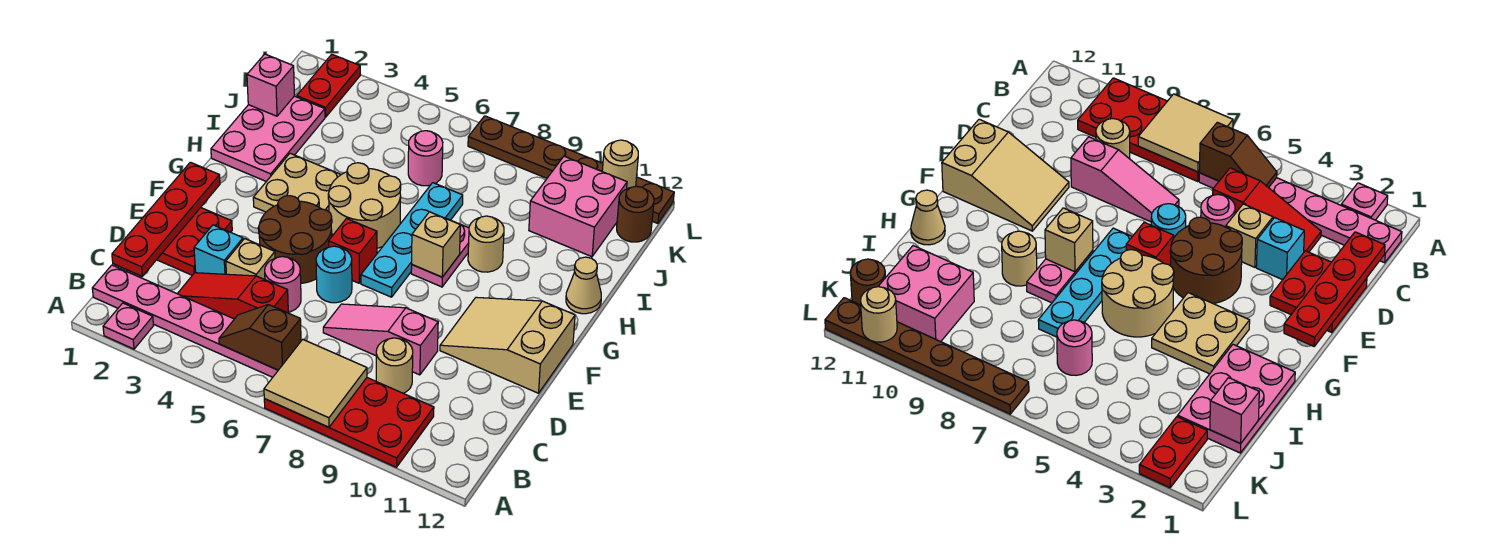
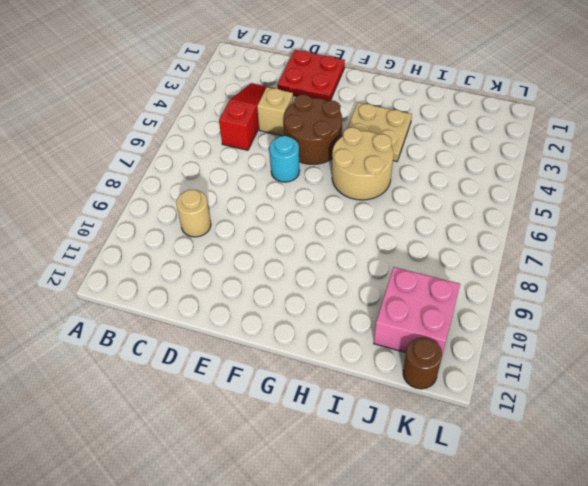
none -> pink plate A2 level 1
none -> red plate A7:B10 level 1
none -> pink plate B1:B6 level 1
none -> cyan brick D3 level 1

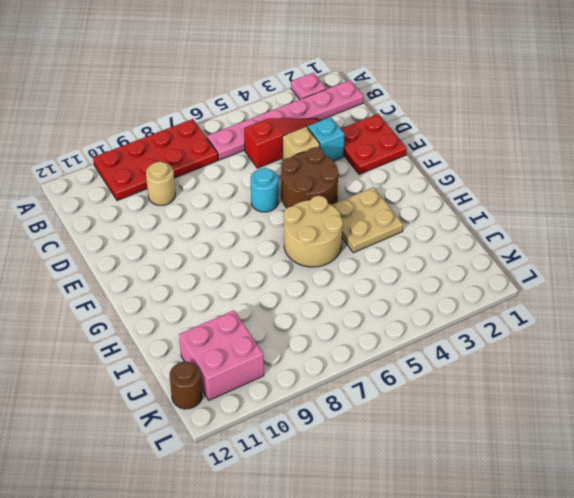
none -> pink round brick D5 level 1
none -> pink slope D7:D9 level 1 top 9
none -> tan slope E10:F12 level 1 top 12
none -> red brick F6 level 1

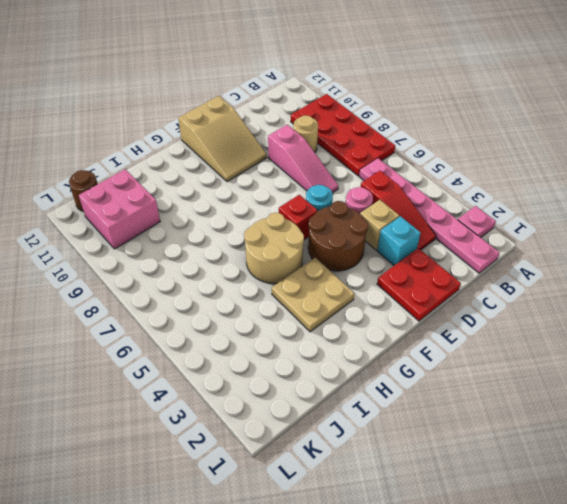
none -> cyan plate F7:I7 level 1
none -> pink plate G8:H8 level 1
none -> pink plate H1:J2 level 1
none -> tan round brick H9 level 1

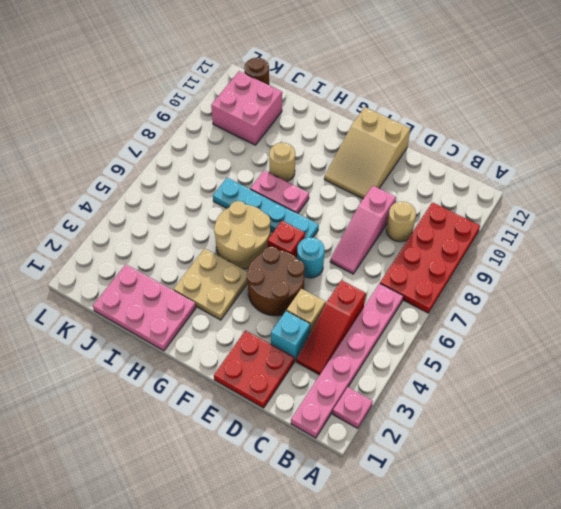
none -> pink round brick D5 level 1
none -> tan cone H12 level 1
none -> pink round brick J6 level 1
none -> red plate K2:L2 level 1

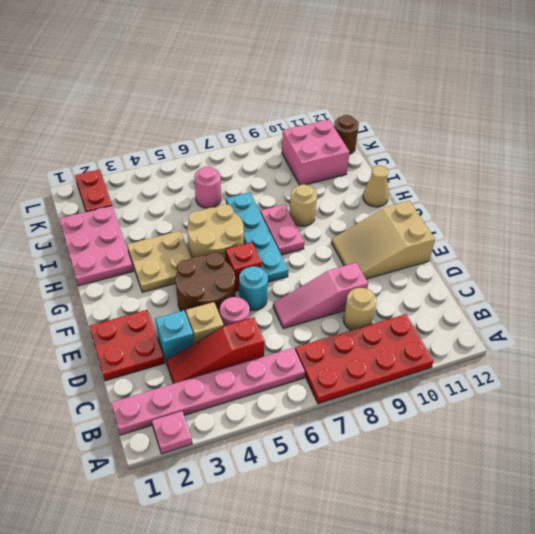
none -> brown plate L7:L12 level 1
none -> tan tile A7:B8 level 2
none -> brown slope B5:B6 level 2 top 6
none -> red plate C1:F1 level 2

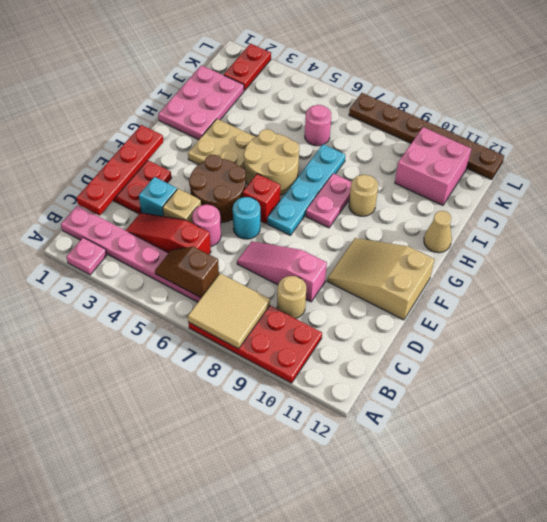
none -> brown round brick K12 level 1
none -> tan brick G8 level 2
none -> pink brick J1 level 2
none -> tan round brick L11 level 2

